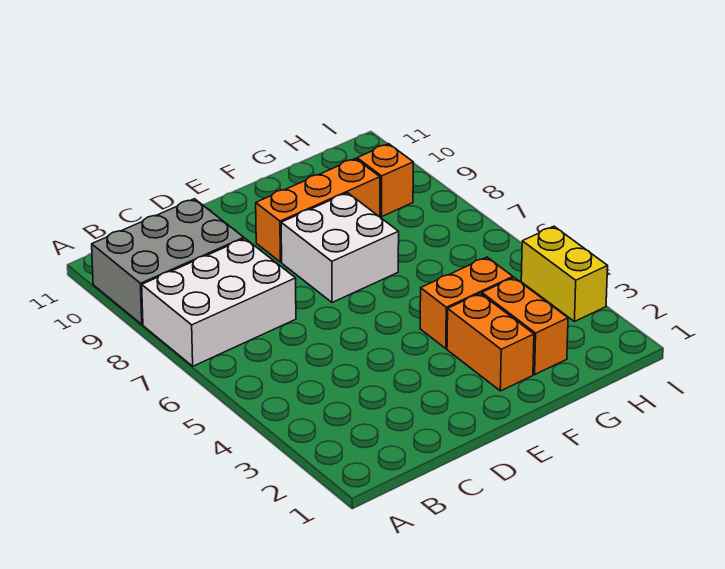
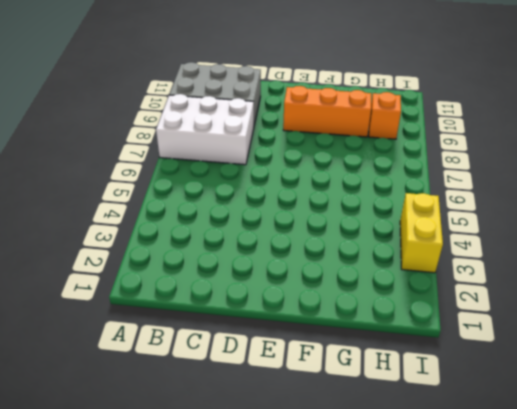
none -> white brick E7:F8 level 1
none -> orange brick F2:F3 level 1

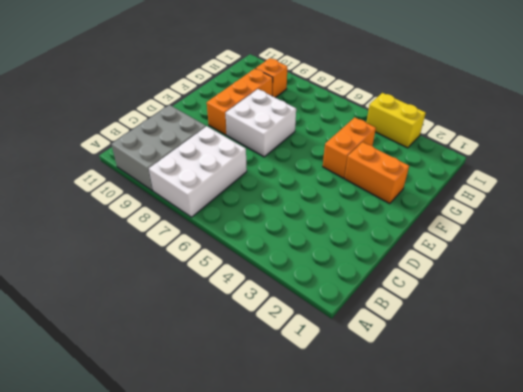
none -> orange brick G2:G3 level 1

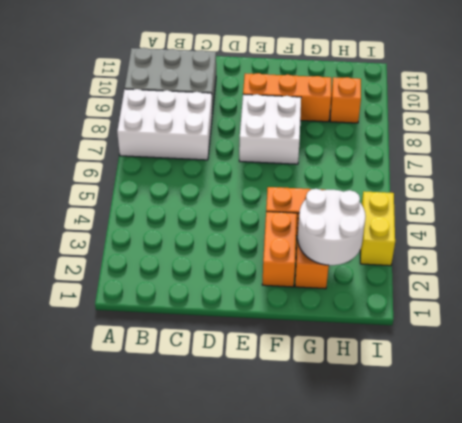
white round brick G2:H3 level 2 -> none

